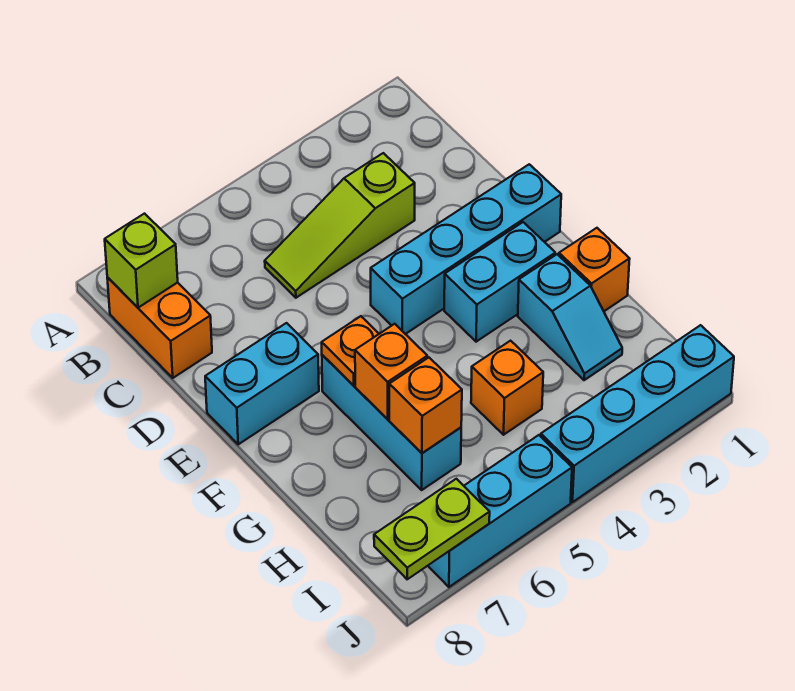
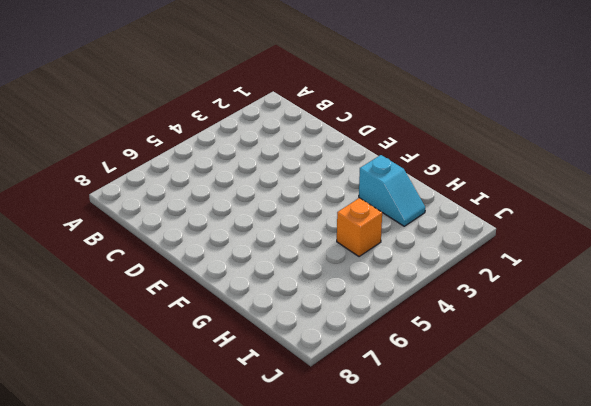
none -> orange brick B8:C8 level 1
none -> lime slope C3:C5 level 1 top 3
none -> cyan brick E1:E4 level 1

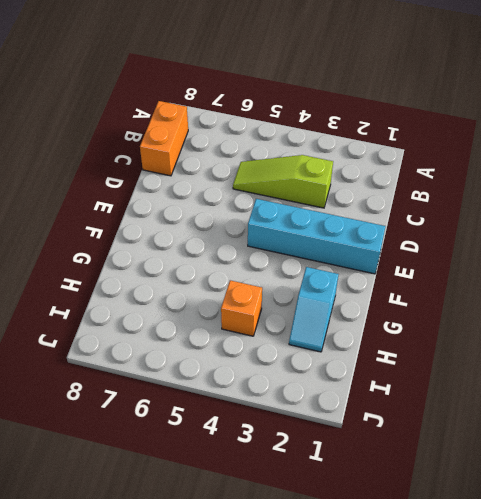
none -> cyan brick E7:E8 level 1
none -> cyan brick F2:F3 level 1
none -> cyan brick F6:H6 level 1

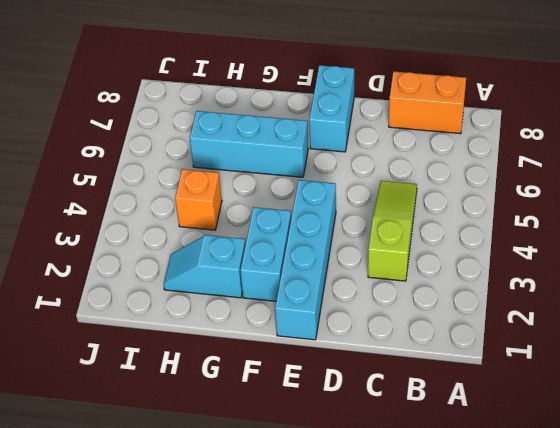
none -> orange brick G1 level 1
none -> cyan brick J1:J4 level 1
none -> cyan brick J5:J7 level 1

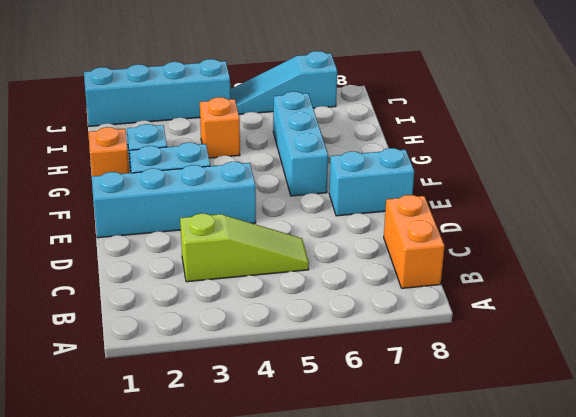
cyan slope J5:J7 level 1 top 7 -> cyan brick J5:J7 level 1
none -> lime brick B8 level 2
none -> orange plate F6 level 2
none -> orange brick G6 level 2

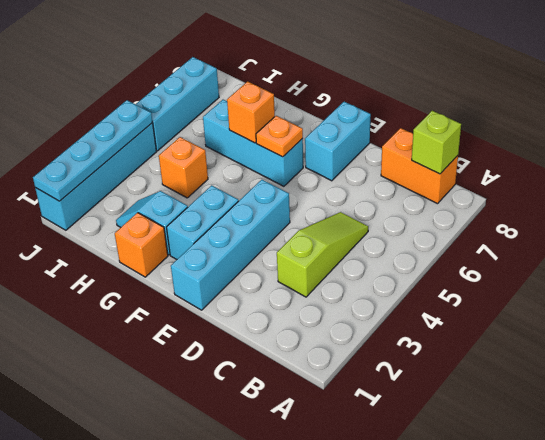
cyan plate J1:J4 level 2 -> none
none -> orange brick H6 level 2
none -> lime plate J7:J8 level 2

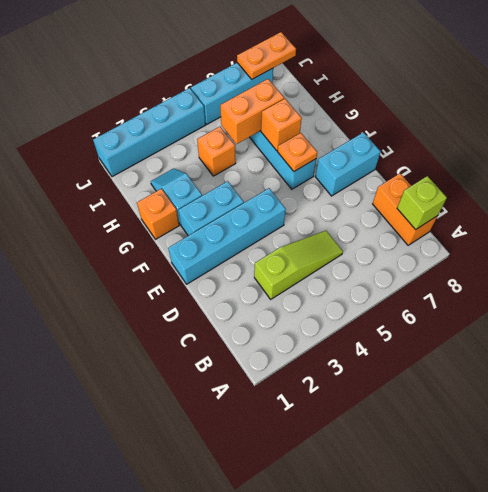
orange brick H5:H6 level 2 -> orange brick H6 level 2
orange plate J7:J8 level 2 -> lime plate J7:J8 level 2

